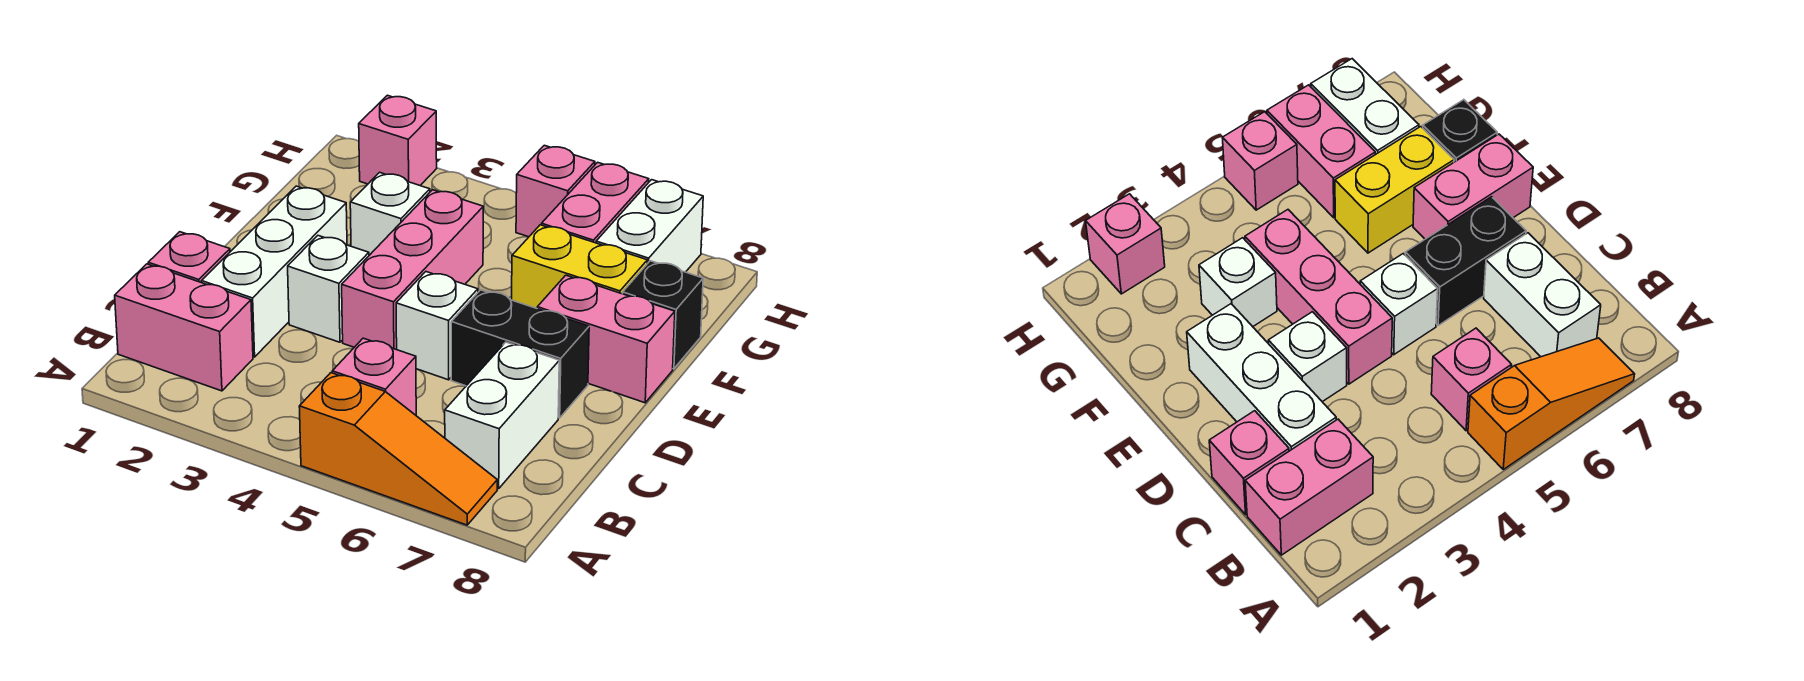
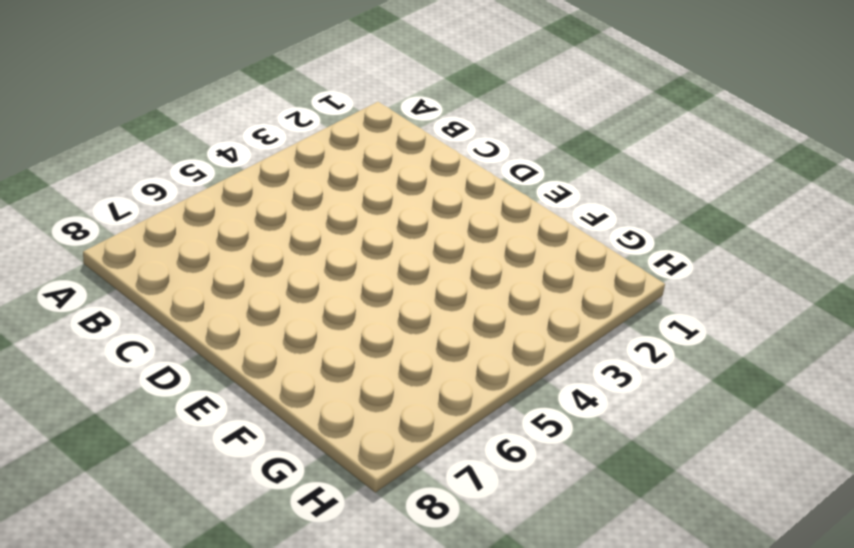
none -> orange slope A5:A7 level 1 top 5
none -> pink brick B1:B2 level 1
none -> pink brick B5 level 1

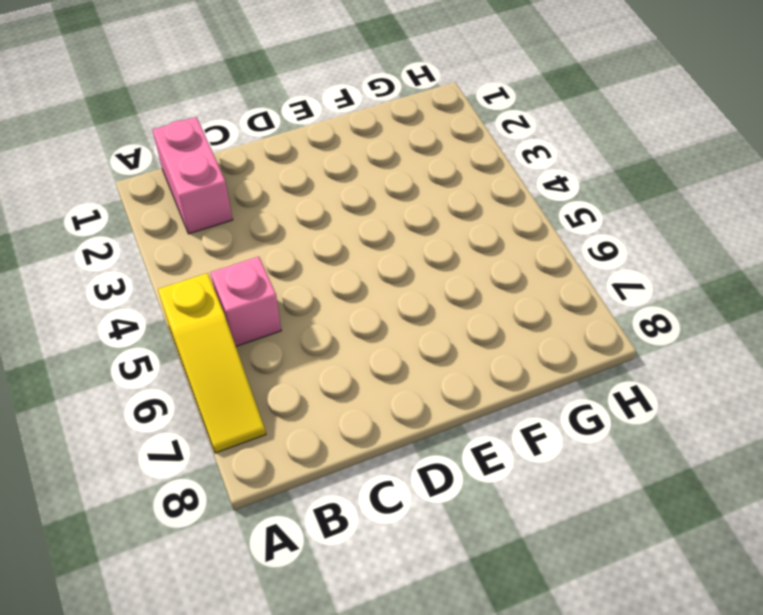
yellow slope A5:A7 level 1 top 5 -> orange slope A5:A7 level 1 top 5
none -> white brick B7:C7 level 1
none -> pink brick C1 level 1
none -> white brick C2:E2 level 1

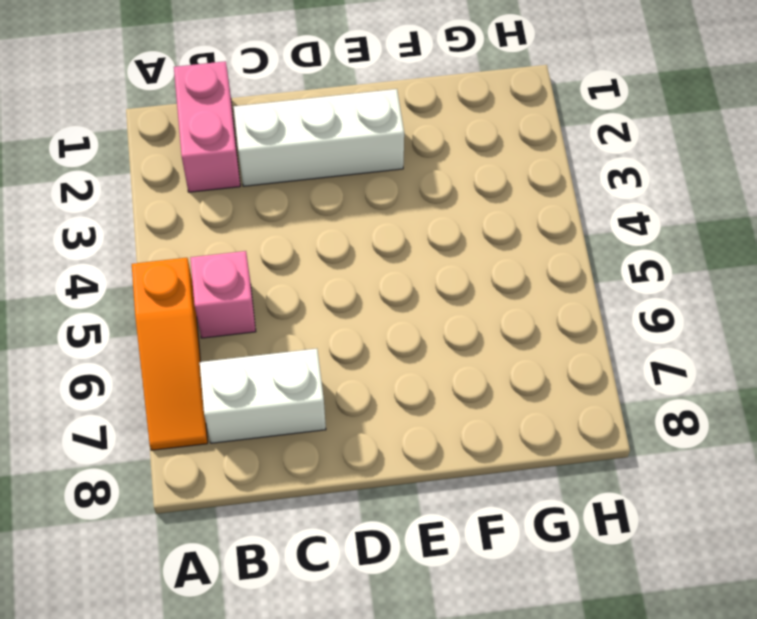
none -> pink brick C1 level 1
none -> white brick D3 level 1
none -> pink brick D4:F4 level 1

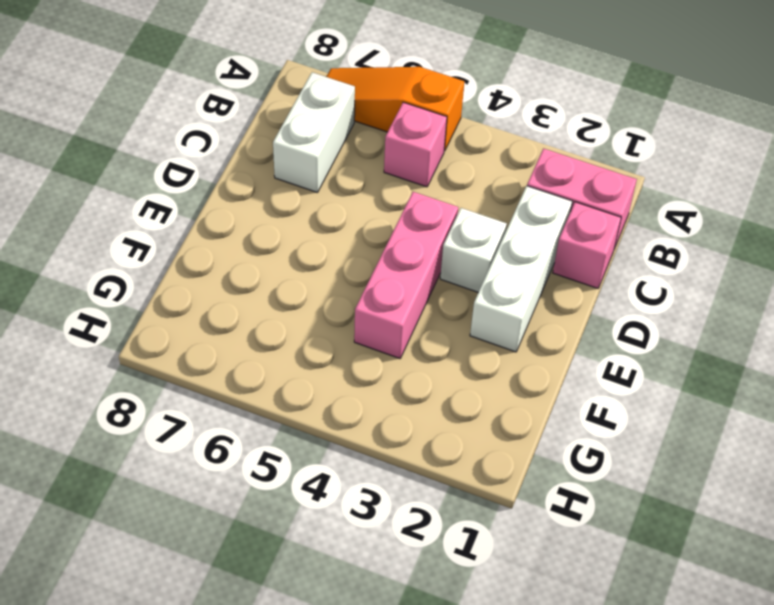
none -> white brick D5 level 1
none -> black brick D6:D7 level 1
none -> pink brick E7:E8 level 1

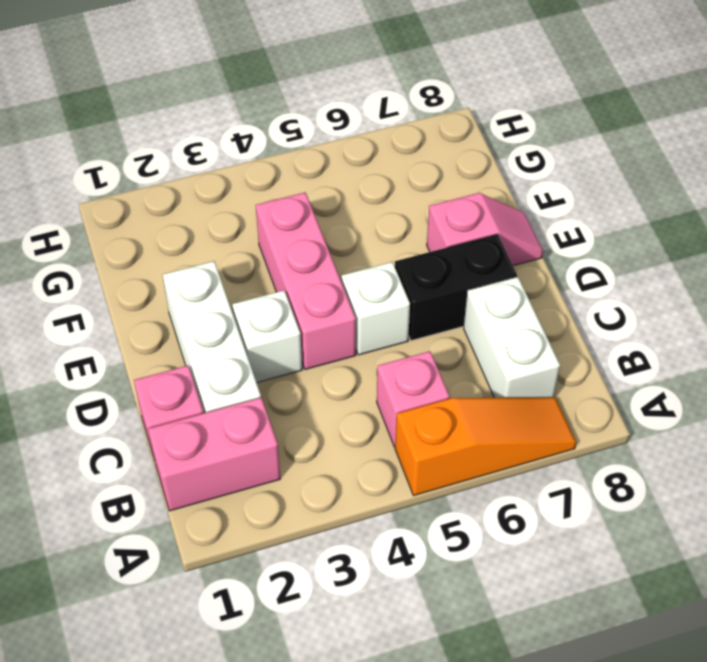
pink slope E7:E8 level 1 top 7 -> pink brick E7:E8 level 1
none -> white brick F3 level 1
none -> yellow brick F6:F7 level 1
none -> black brick F8 level 1

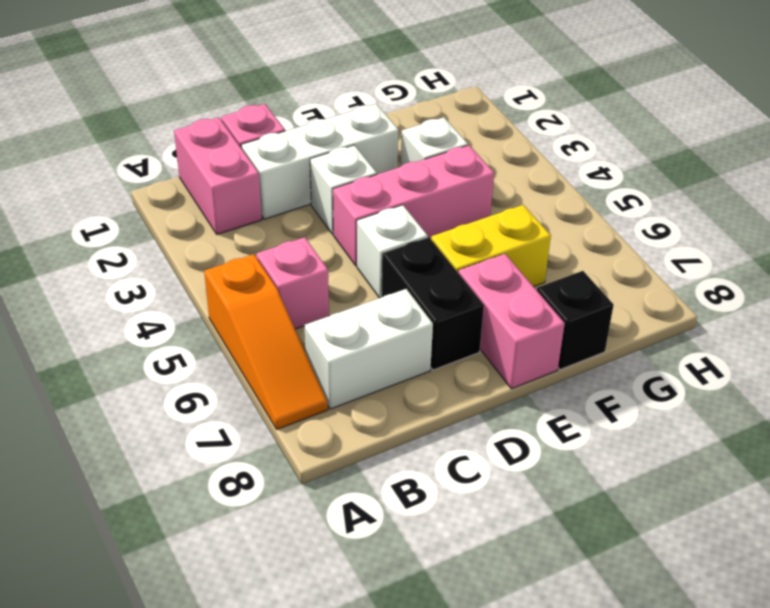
yellow brick E6:F6 level 1 -> yellow brick F6:F7 level 1
none -> pink brick G6:H6 level 1
none -> white brick G7:H7 level 1
none -> pink brick H2 level 1

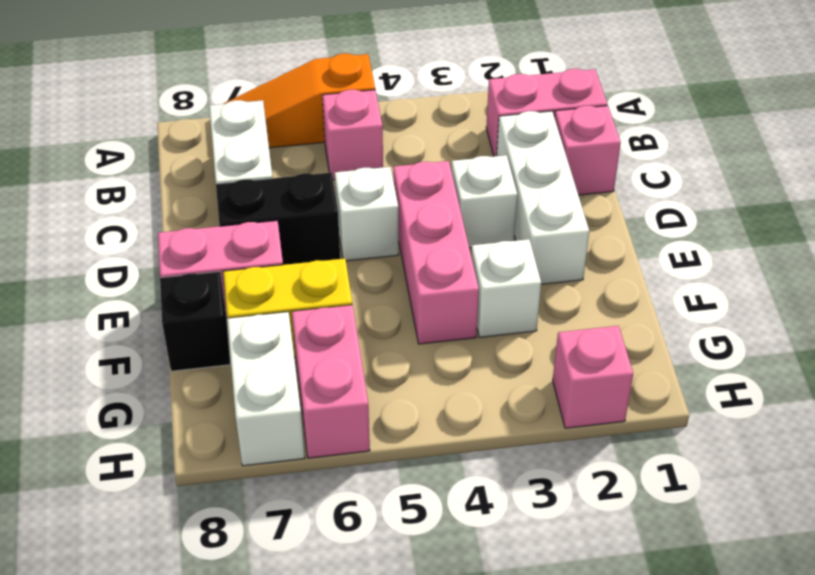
none -> pink brick H5 level 1

